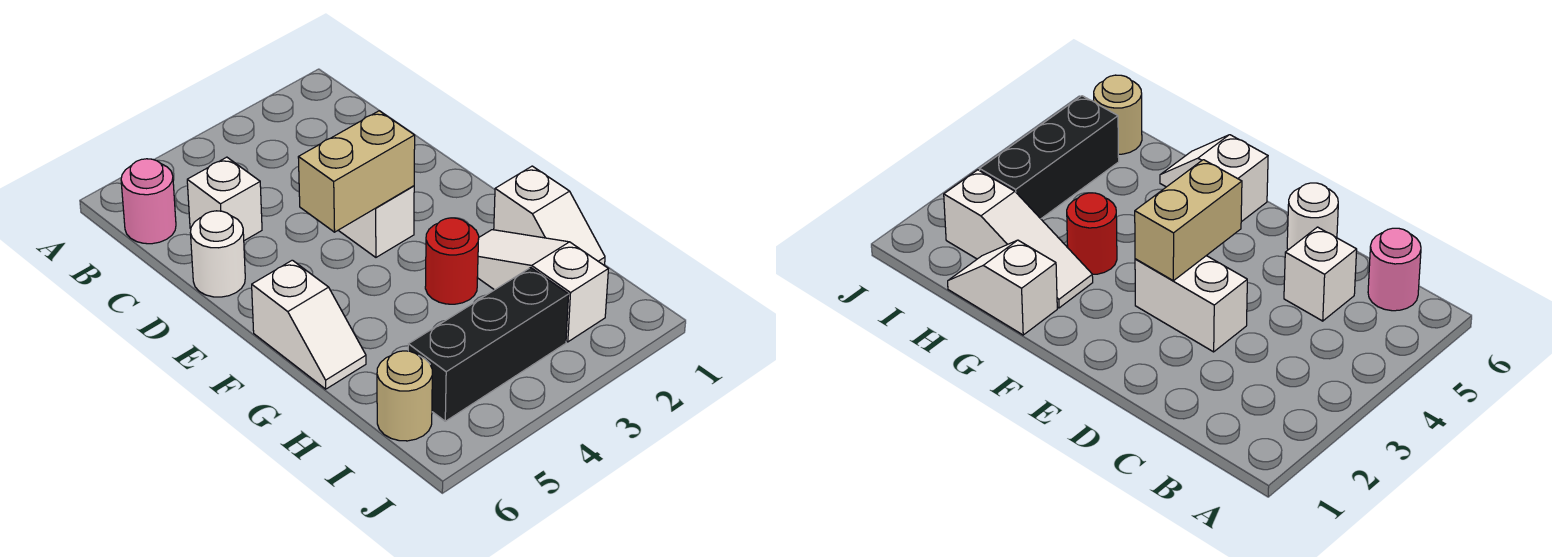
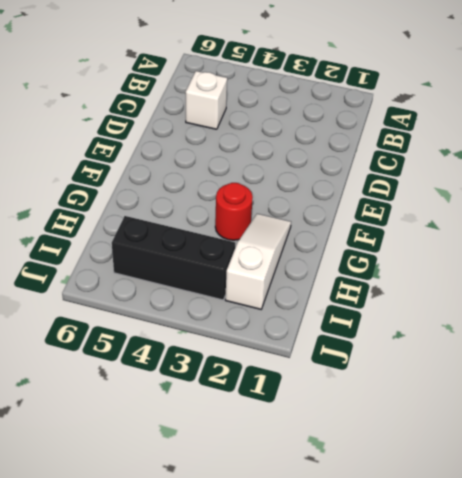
none -> pink round brick B6 level 1
none -> white brick D3:E3 level 1

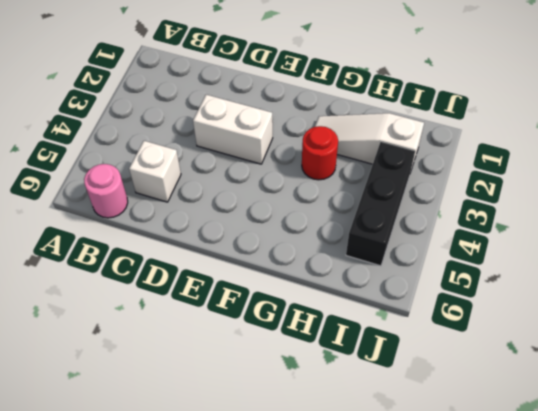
none -> white round brick D6 level 1
none -> white slope F6:G6 level 1 top F

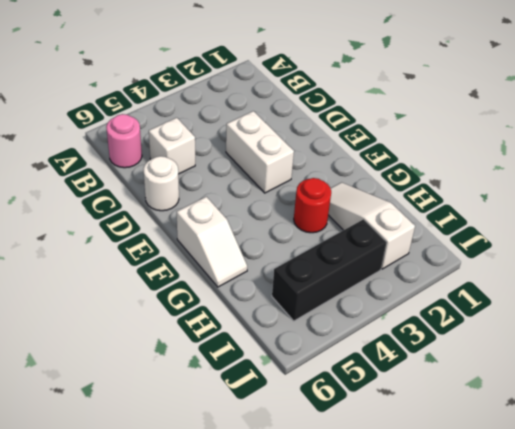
none -> white slope G1:H1 level 1 top G
none -> tan round brick I6 level 1

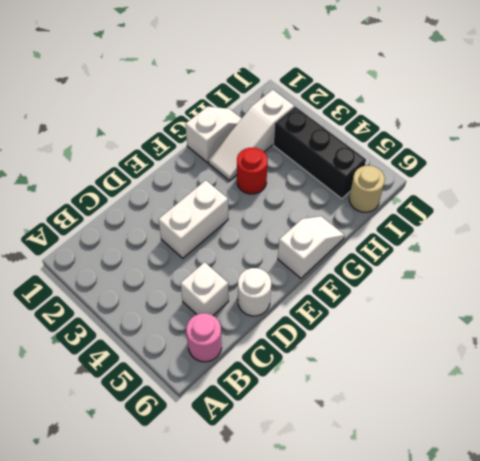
none -> tan brick E3:E4 level 2

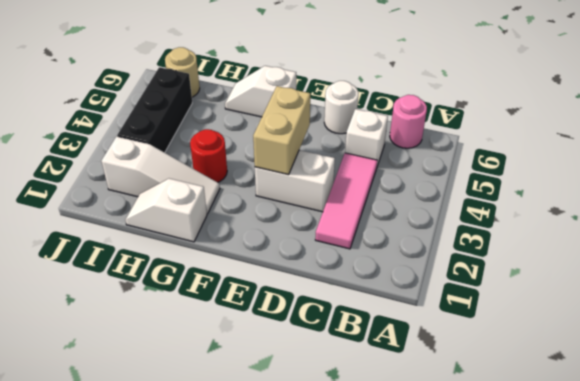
pink tile C2:C4 level 1 -> none

